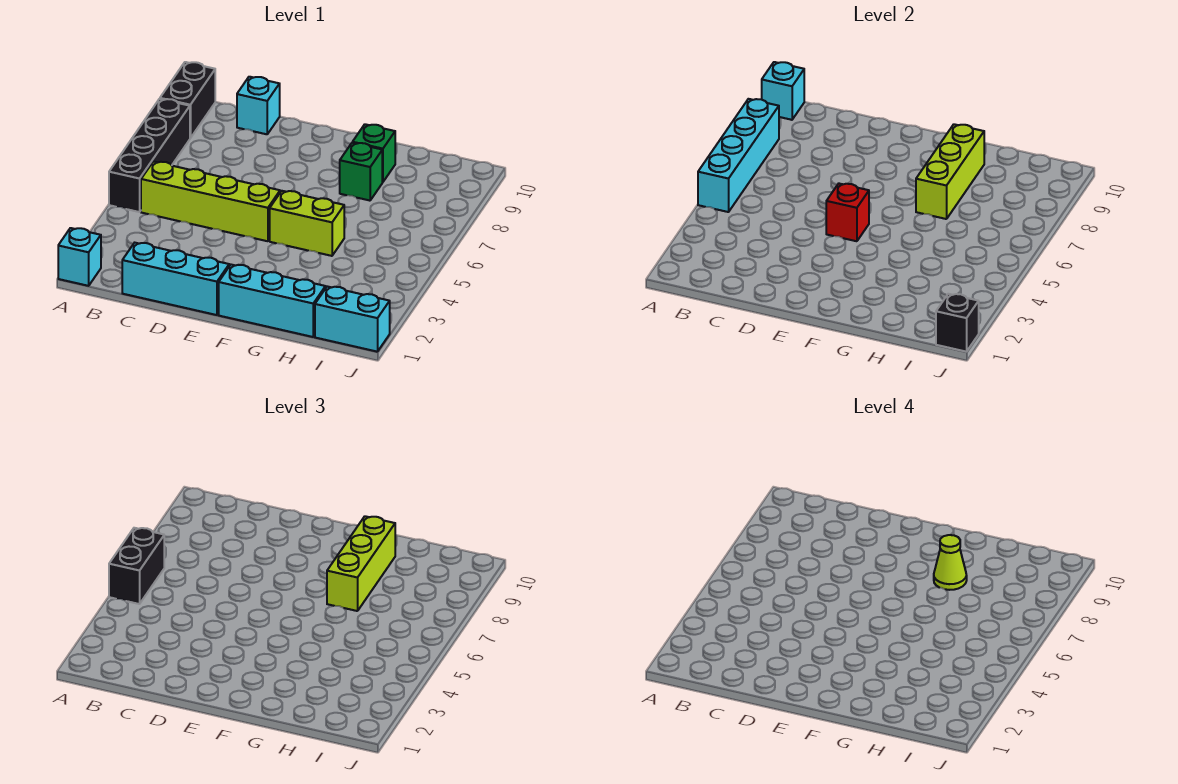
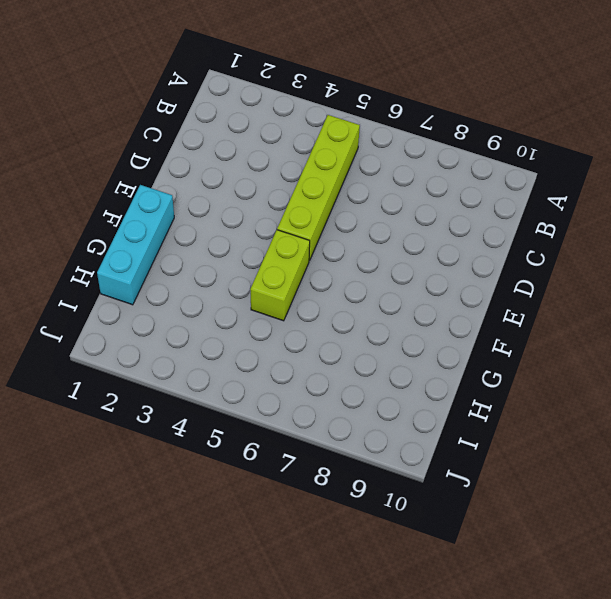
none -> cyan brick A1 level 1
none -> black brick A5:A8 level 1
none -> black brick A9:A10 level 1

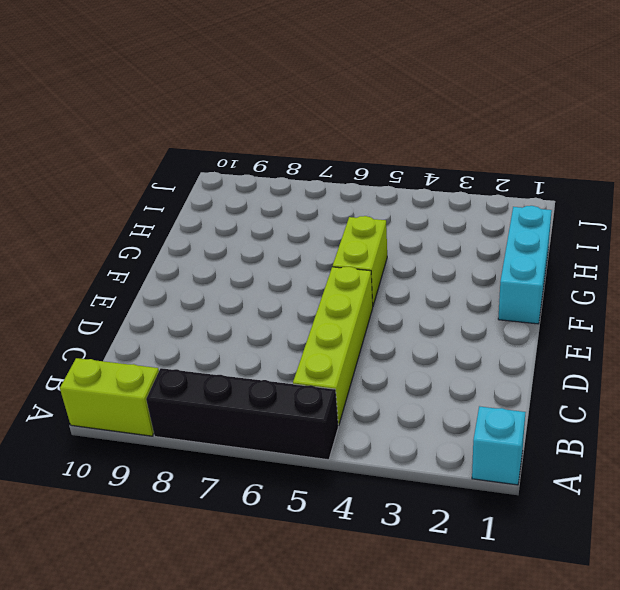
lime brick A9:A10 level 1 -> black brick A9:A10 level 1
none -> cyan brick C1:E1 level 1
none -> cyan brick C10 level 1
none -> green brick G8 level 1

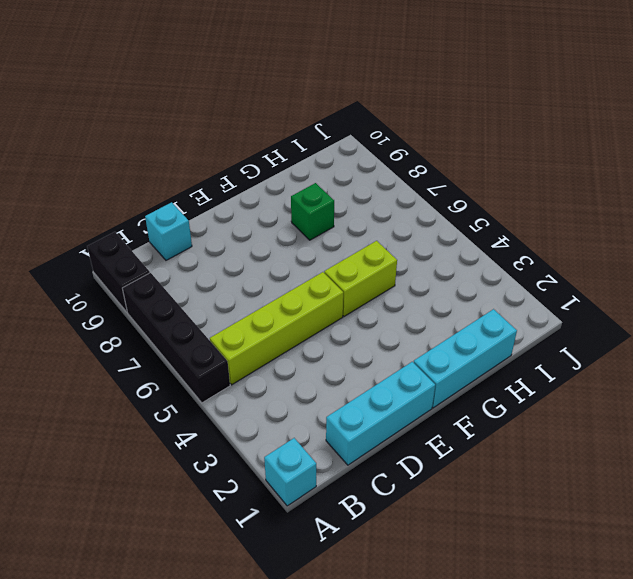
none -> green brick G9 level 1
none -> cyan brick I1:J1 level 1
none -> cyan brick A5:A8 level 2

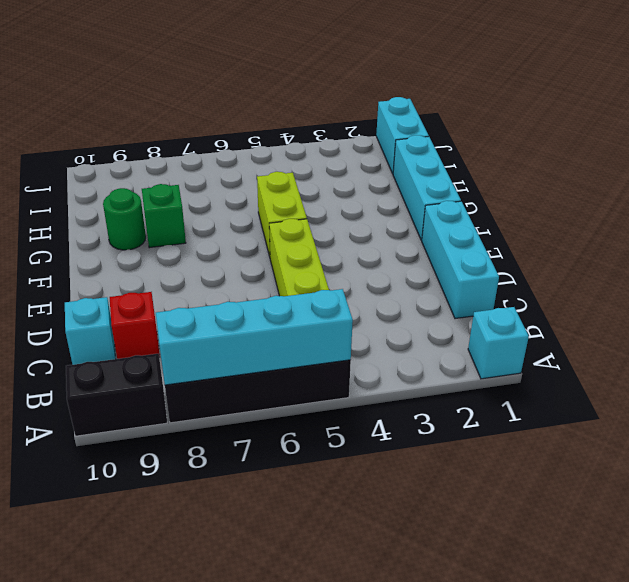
red brick C9 level 1 -> red brick E5 level 2
green round brick G9 level 1 -> green brick G9 level 1
none -> cyan brick A10 level 2
none -> lime brick G7:G9 level 2
none -> black brick J1 level 2

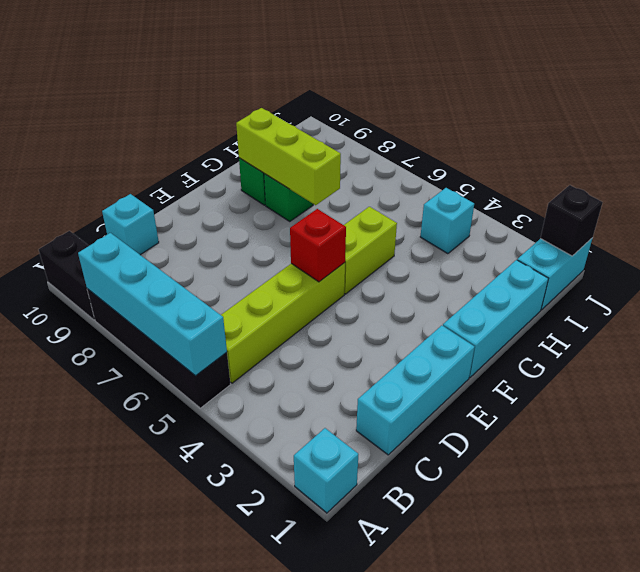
cyan brick I4 level 1 -> cyan brick A10 level 2
none -> black brick A5:A6 level 3
none -> lime brick G7:G9 level 3
none -> lime cone G8 level 4

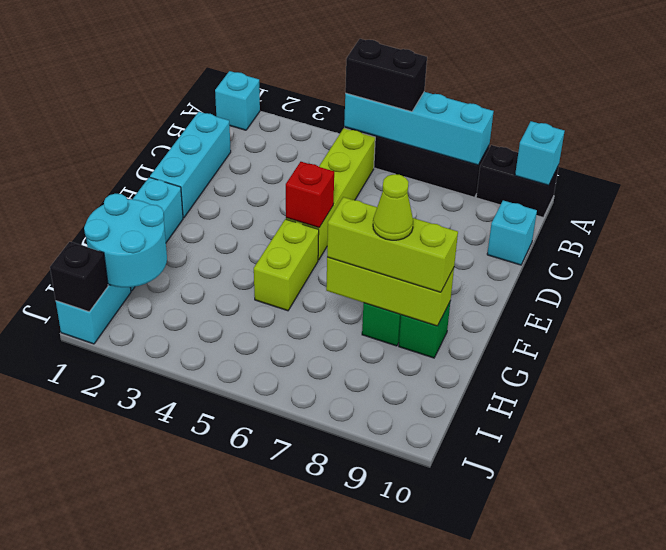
cyan round brick H1:I2 level 2 -> none

